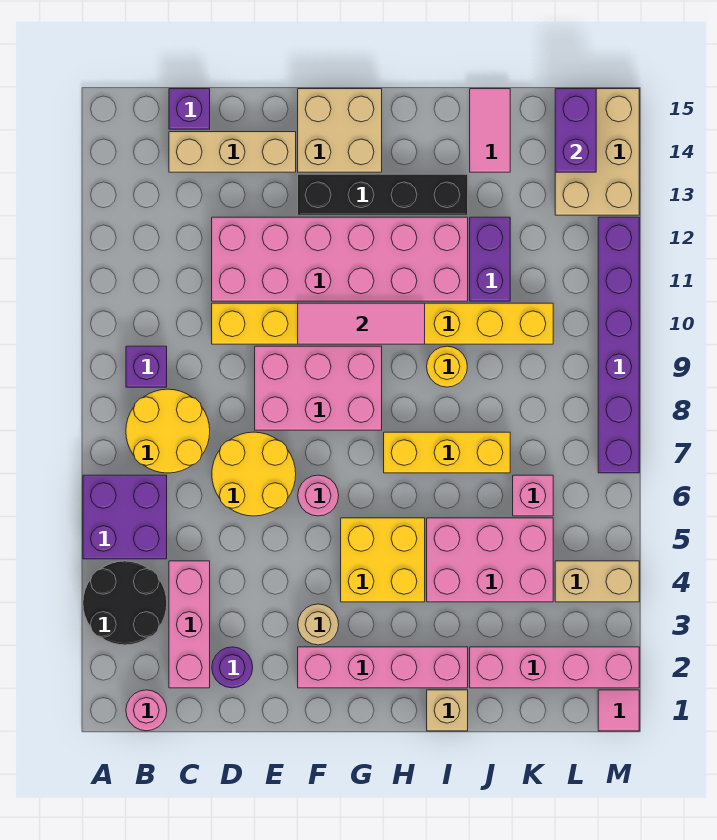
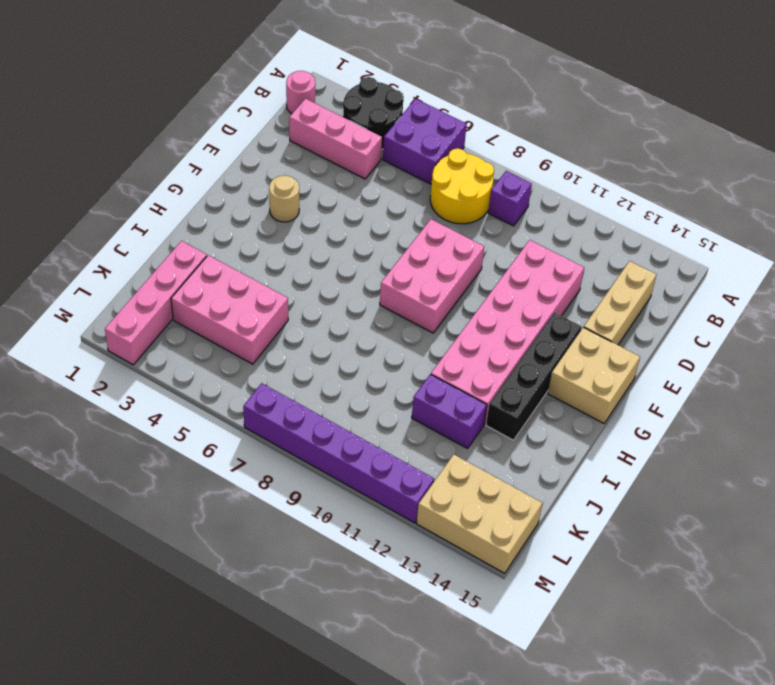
pink brick J3:K5 level 1 -> pink brick I4:K5 level 1
none -> purple brick C15 level 1
none -> purple round brick D2 level 1
none -> yellow round brick D6:E7 level 1
none -> yellow brick D10:K10 level 1

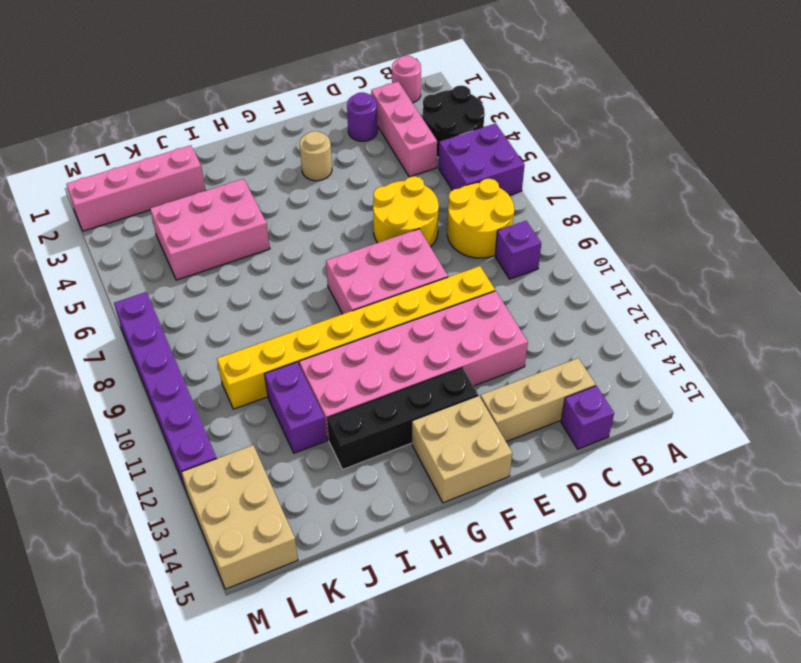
none -> pink brick F2:I2 level 1
none -> pink round brick F6 level 1
none -> yellow brick G4:H5 level 1
none -> yellow brick H7:J7 level 1

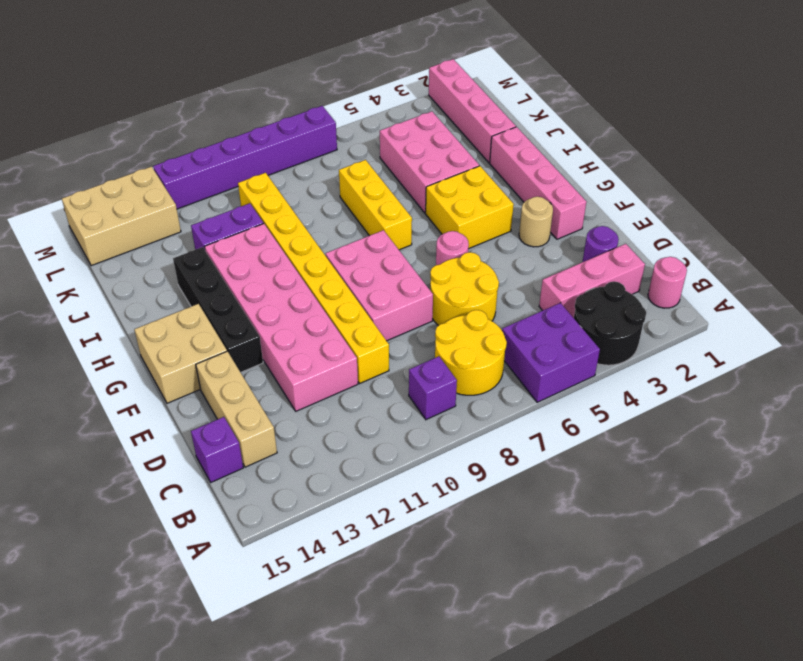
none -> tan brick I1 level 1
none -> yellow round brick I9 level 1
none -> pink tile J14:J15 level 1
none -> pink brick K6 level 1

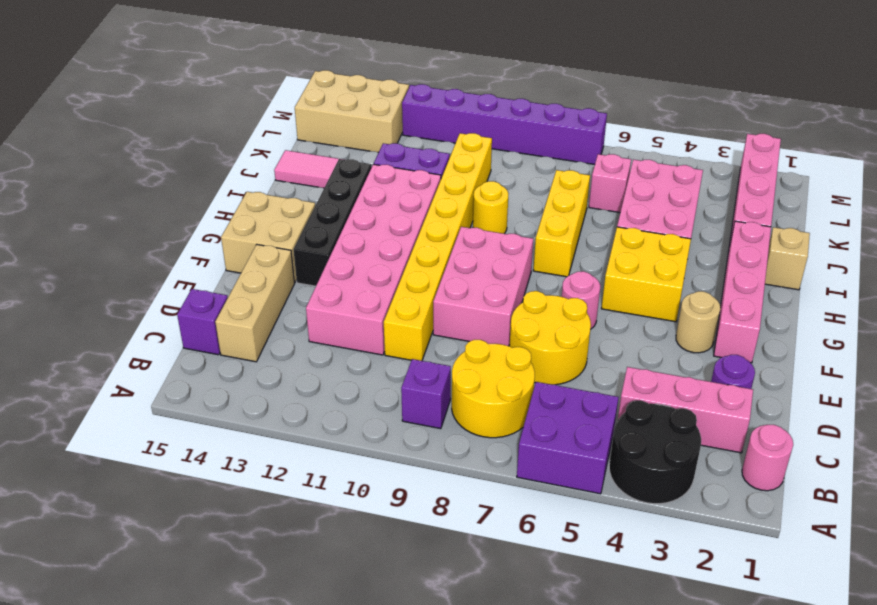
none -> tan brick L4:M4 level 1
none -> pink tile M1 level 1
none -> pink tile F10:H10 level 2
none -> purple brick L14:L15 level 2

